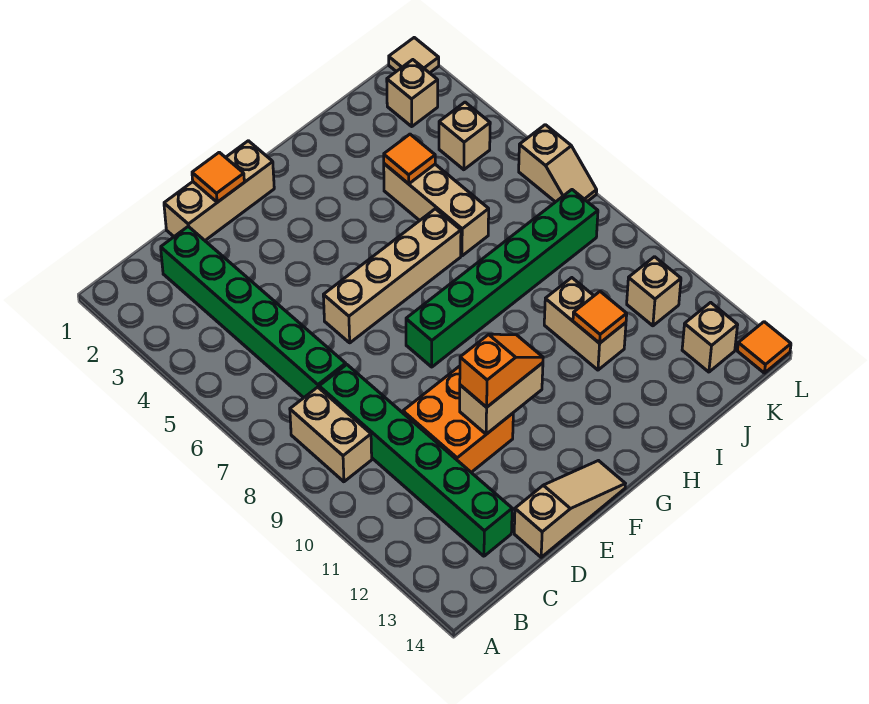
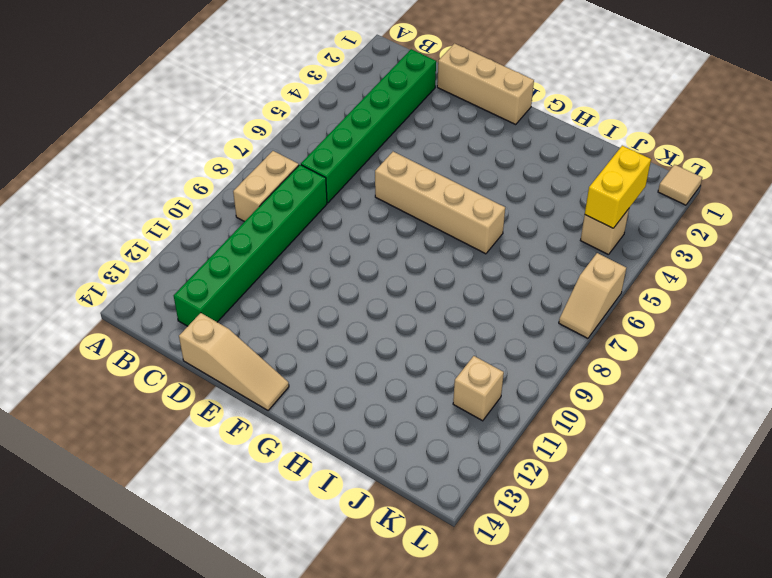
yellow brick K3:K4 level 2 -> none
none -> orange brick D10:E11 level 1
none -> green brick F8:K8 level 1
none -> tan brick I4:I6 level 1

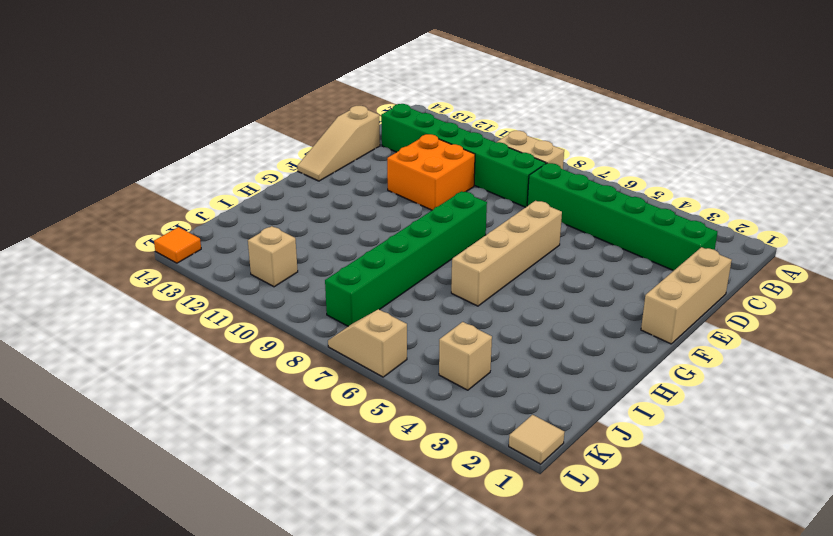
none -> tan brick I4:I6 level 1
none -> tan brick I10:I11 level 1
none -> tan brick K2 level 1

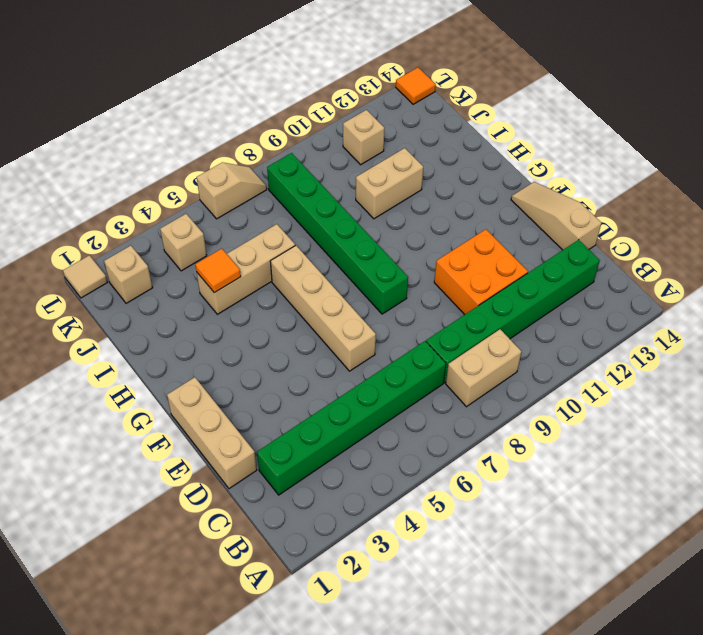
none -> tan brick K13 level 1
none -> orange tile E1 level 2
none -> tan brick E11:F11 level 2

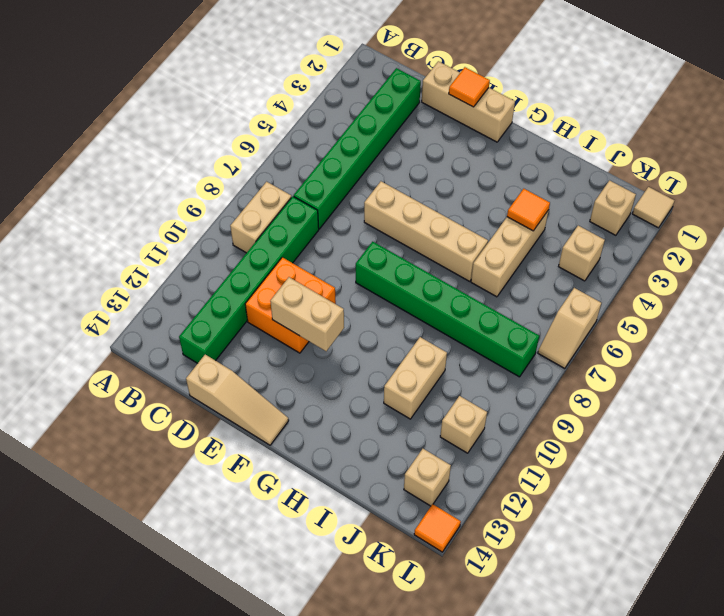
none -> orange tile I11 level 2
none -> orange slope E11:F11 level 3 top E

